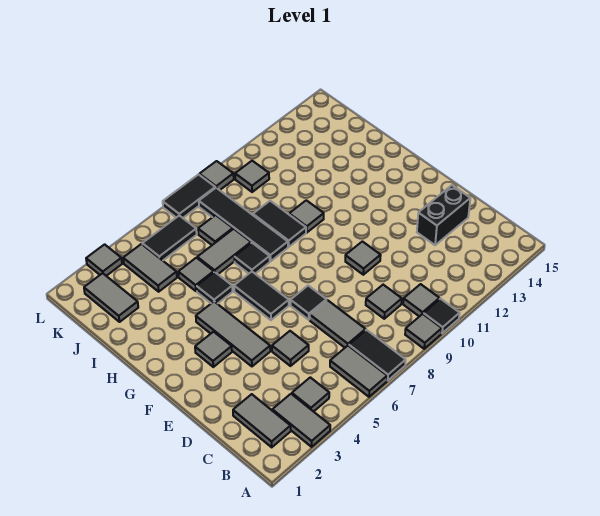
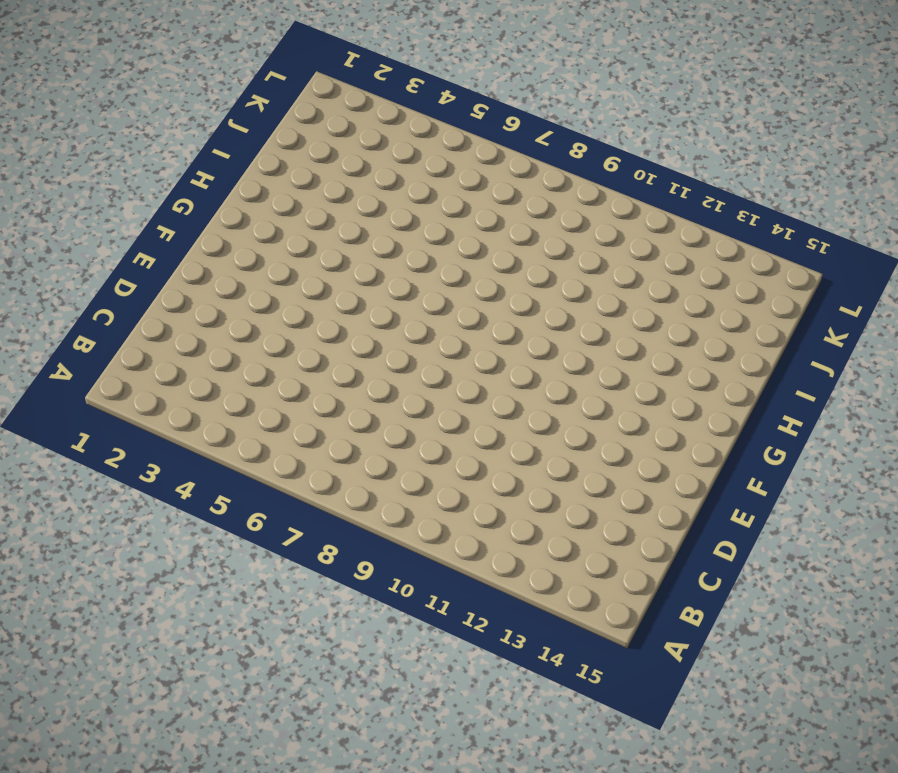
none -> grey tile A3:B3 level 1
none -> grey tile A6:B6 level 1
none -> black tile A7:B7 level 1
none -> grey tile A9 level 1

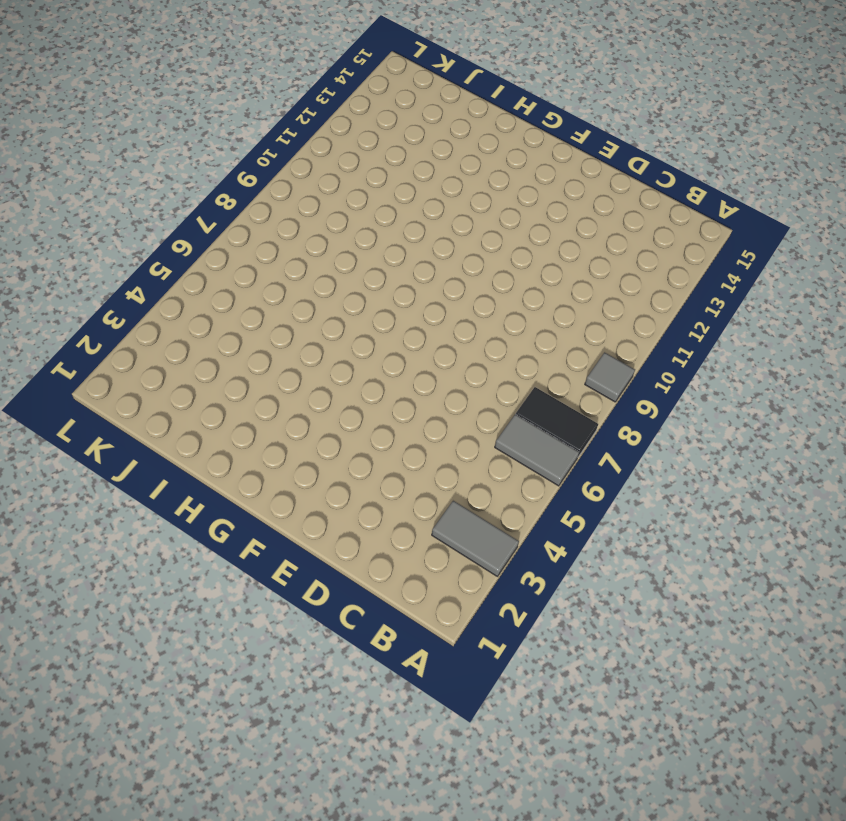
none -> black tile A10 level 1
none -> grey tile B2:C2 level 1
none -> grey tile B4 level 1
none -> grey tile B10 level 1

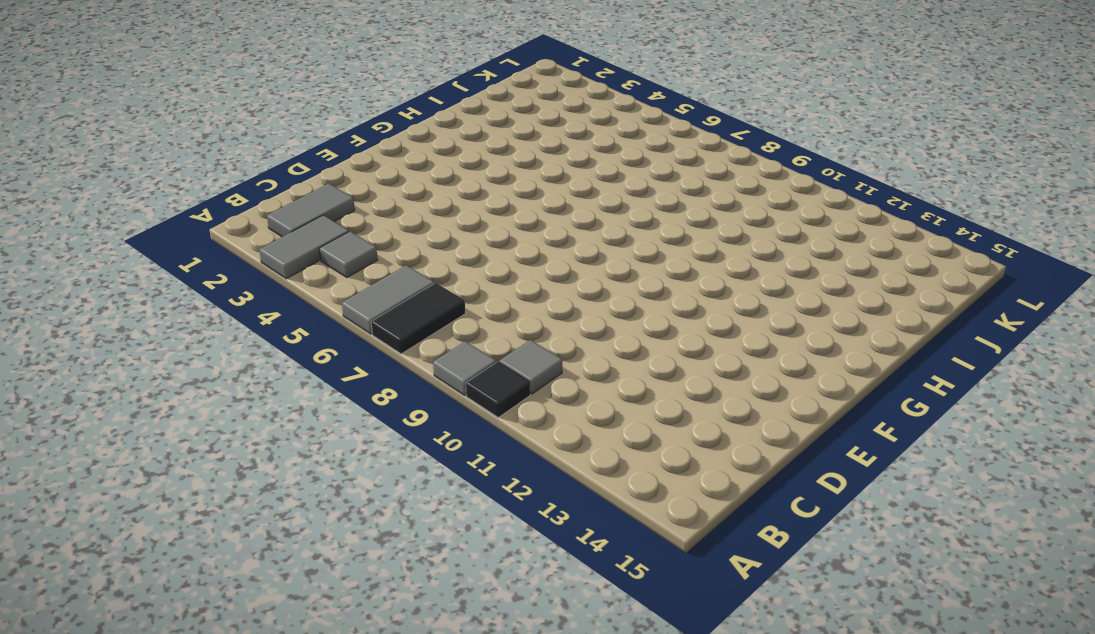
none -> grey tile C7:D7 level 1
none -> grey tile C9 level 1
none -> grey tile D5 level 1
none -> black brick D13:D14 level 1

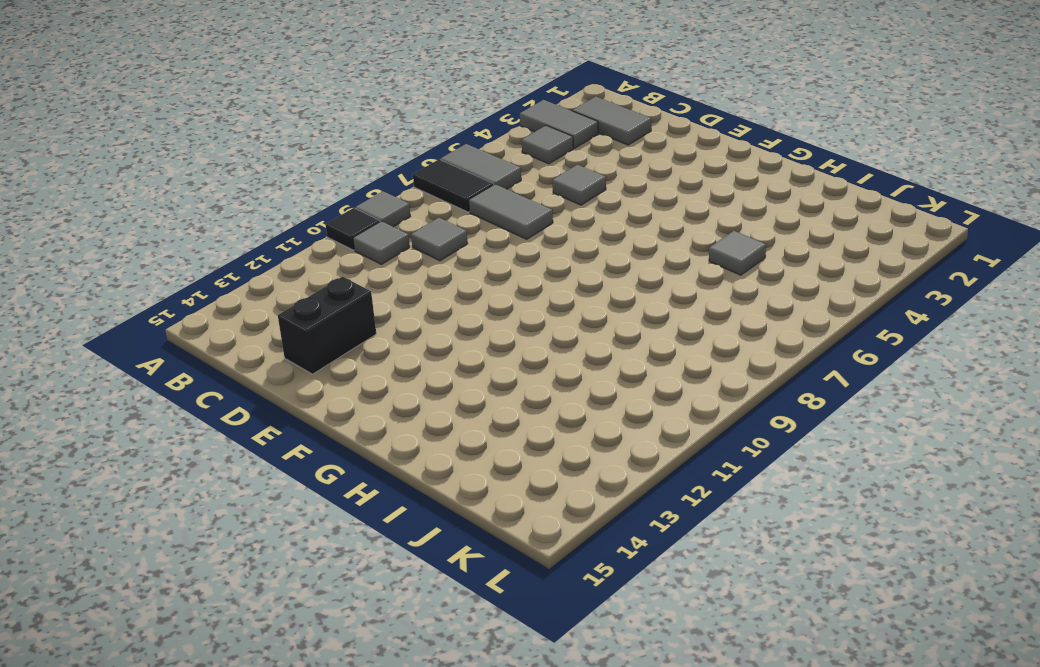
none -> grey tile E4:G4 level 1
none -> black tile E7 level 1
none -> grey tile E10 level 1
none -> grey tile F3 level 1

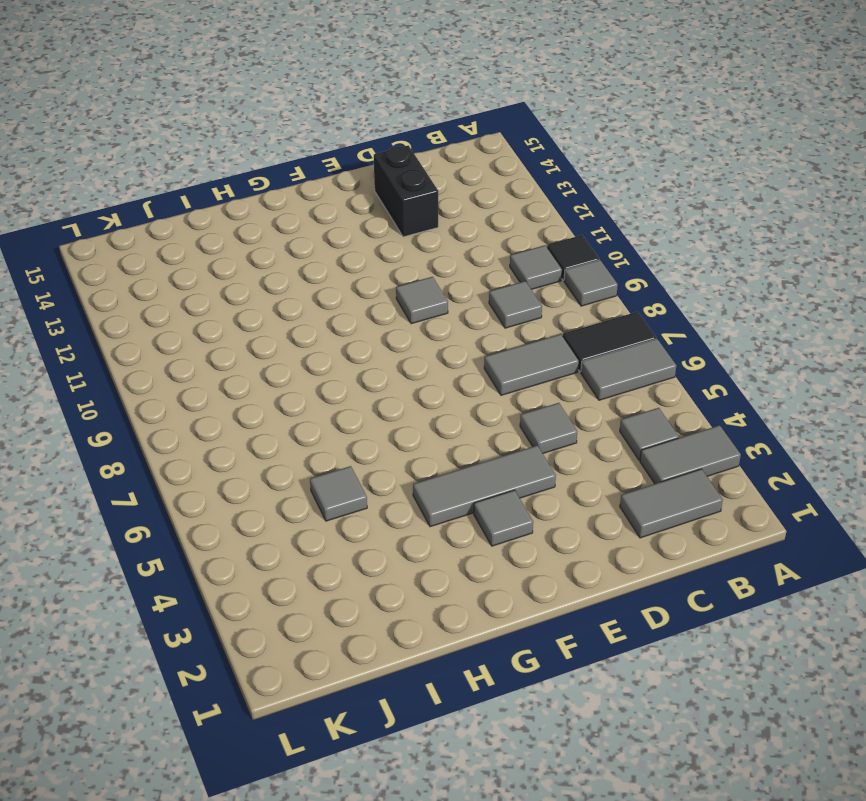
none -> black tile E7 level 1
none -> black tile F6:G6 level 1
none -> black tile H5 level 1
none -> black tile H7 level 1

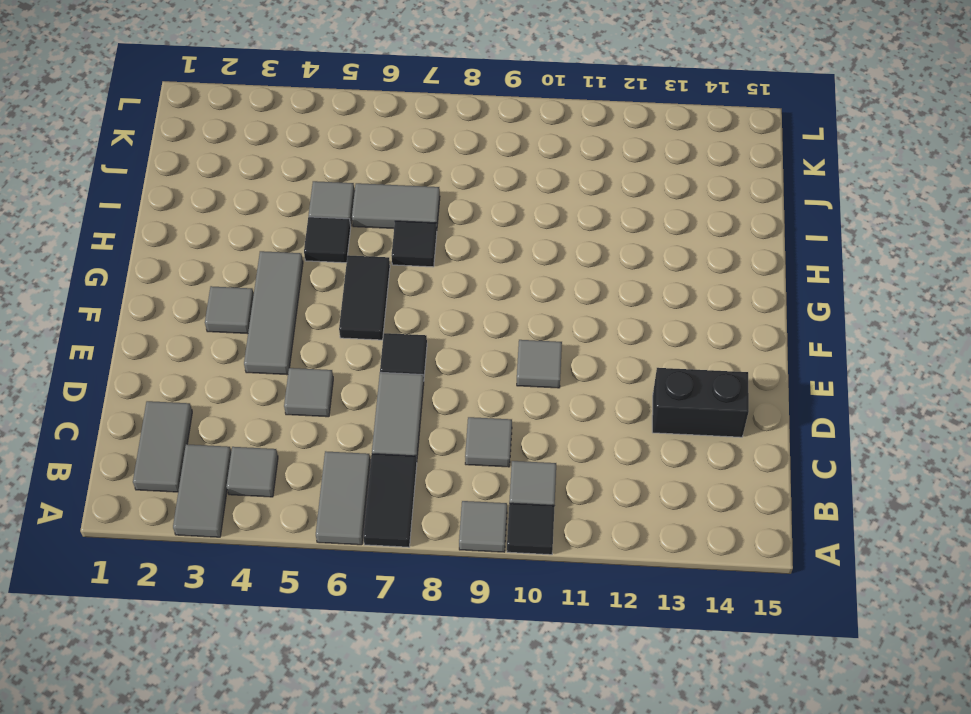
none -> black tile H8:K8 level 1
none -> black tile H9:I9 level 1
none -> grey tile H10 level 1
none -> grey tile J2:K2 level 1

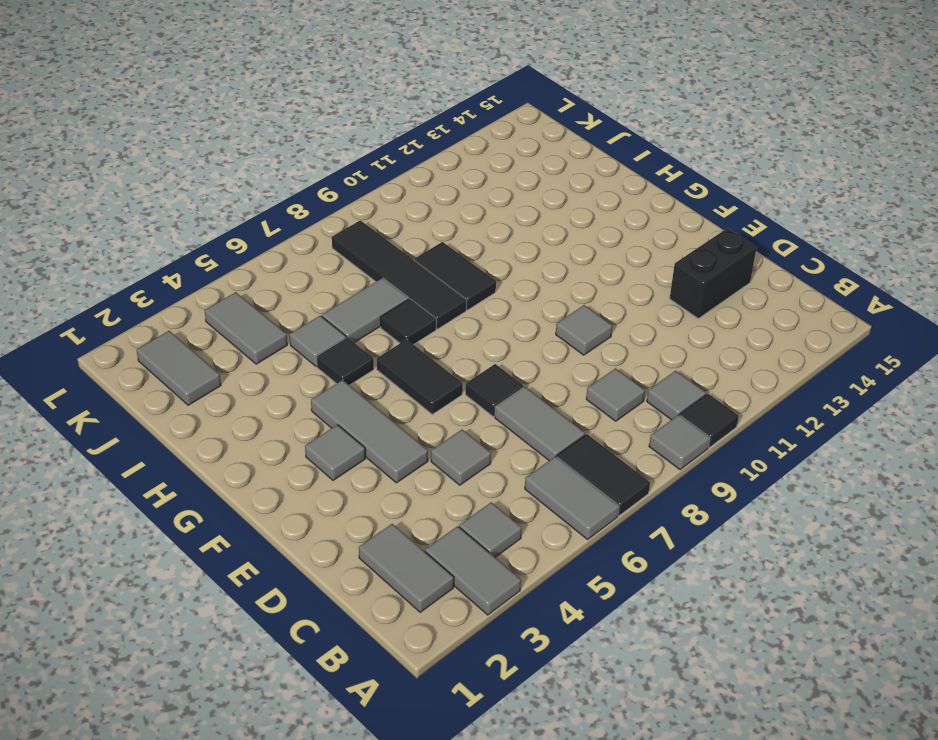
none -> grey tile H10 level 1
none -> grey tile J7 level 1
none -> black tile K5:K6 level 1
none -> grey tile K10 level 1

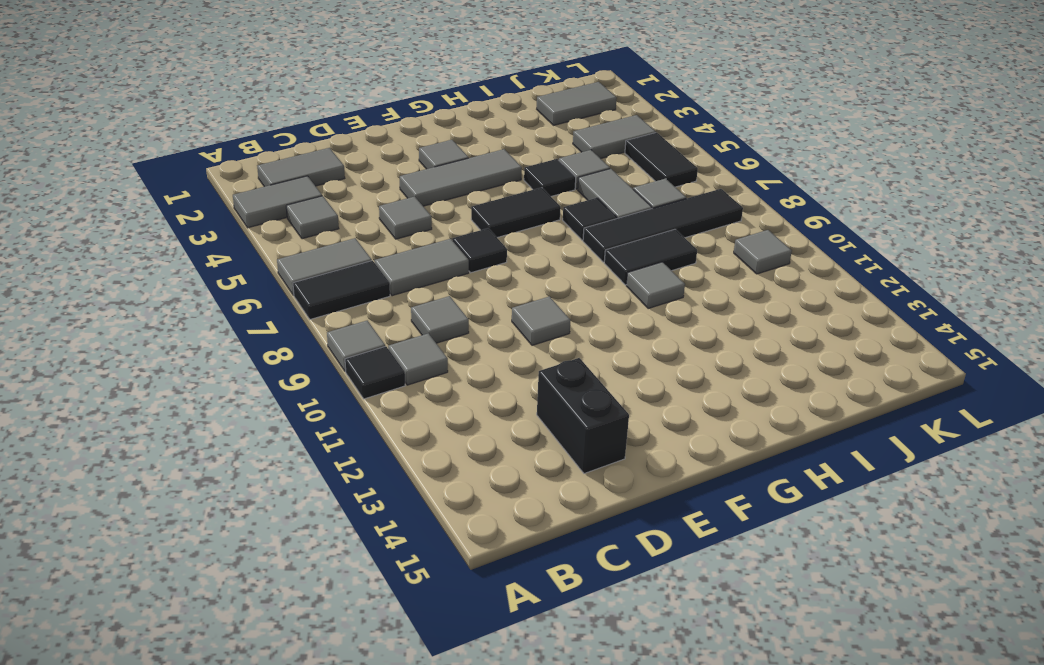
none -> grey tile L3 level 1
none -> black tile L7:L8 level 1
none -> grey tile L9 level 1

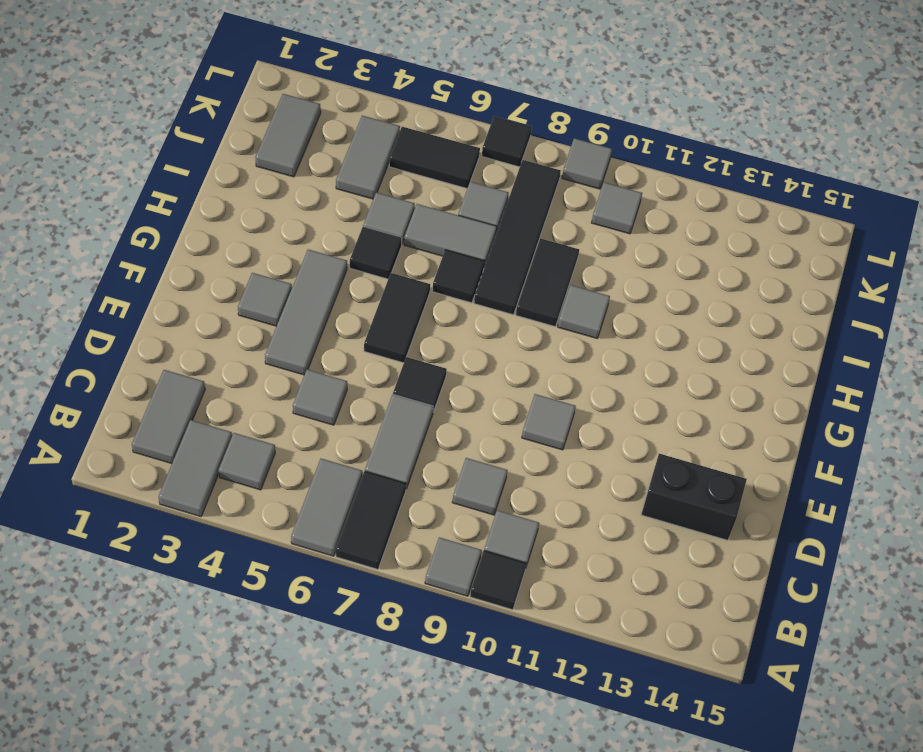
black tile L7 level 1 -> black tile L7:L8 level 1
none -> grey tile L3 level 1

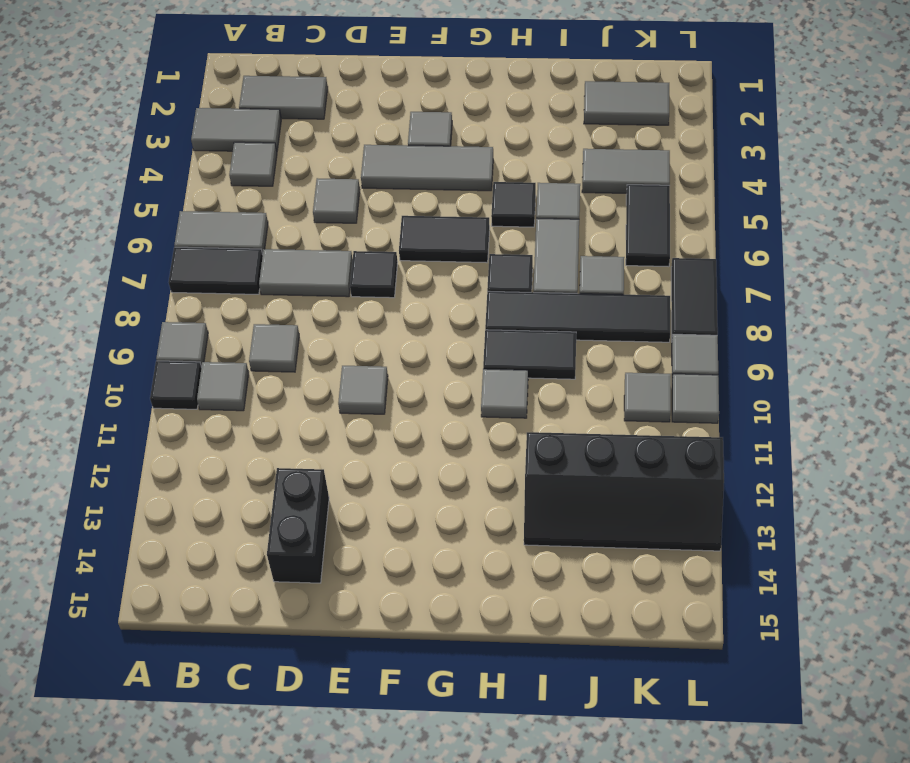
black slope I12:L13 level 1 top 12 -> none
grey tile L10 level 1 -> grey tile L3 level 1

